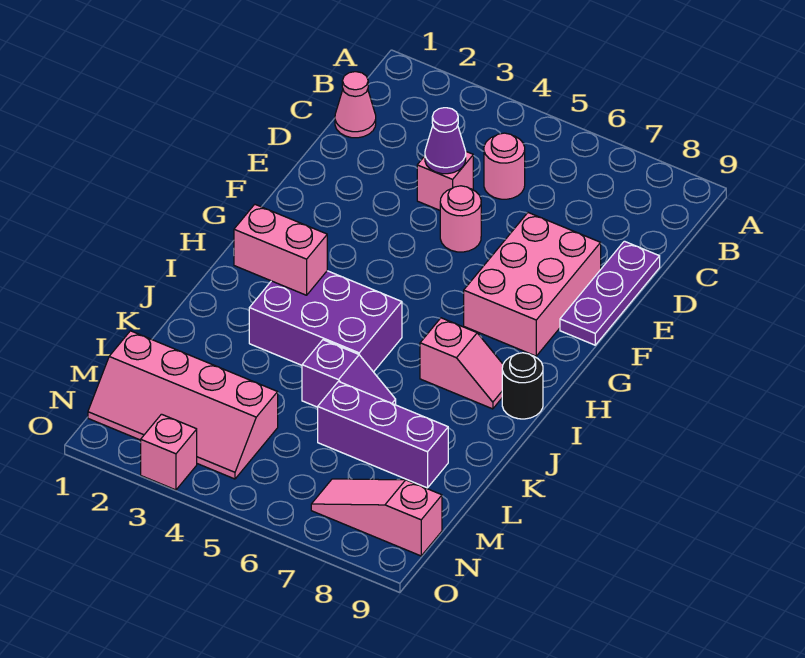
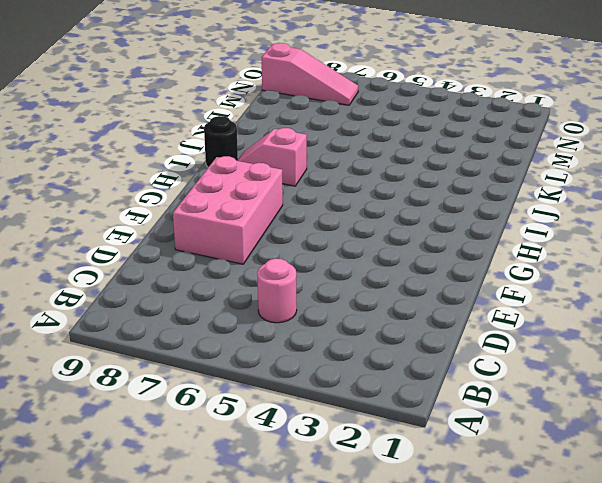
none -> pink cone C1 level 1
none -> pink brick D4 level 1
none -> purple plate D9:F9 level 1

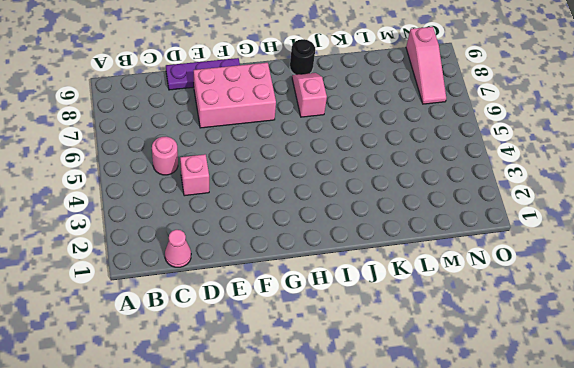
none -> pink round brick E5 level 1
none -> purple brick I3:J5 level 1
none -> purple slope K5:K6 level 1 top 5

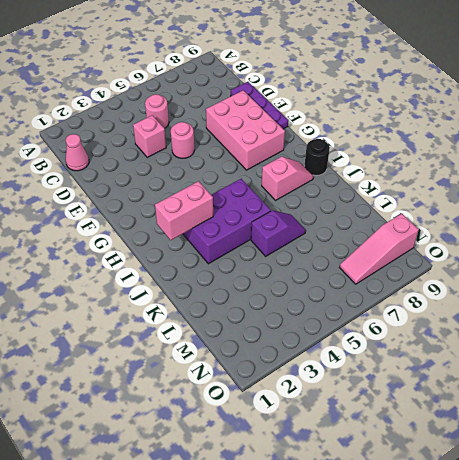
none -> purple brick L6:L8 level 1
none -> pink slope M1:N4 level 1 top M
none -> pink brick O3 level 1

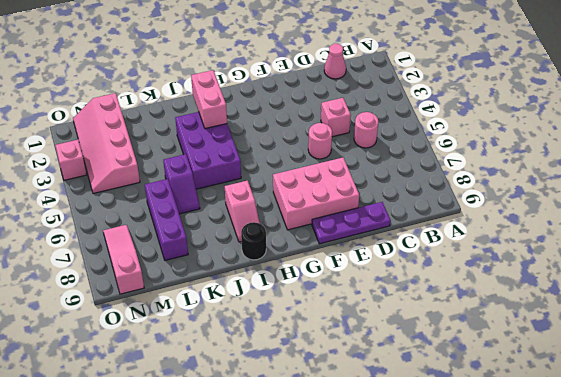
none -> purple cone D4 level 2

